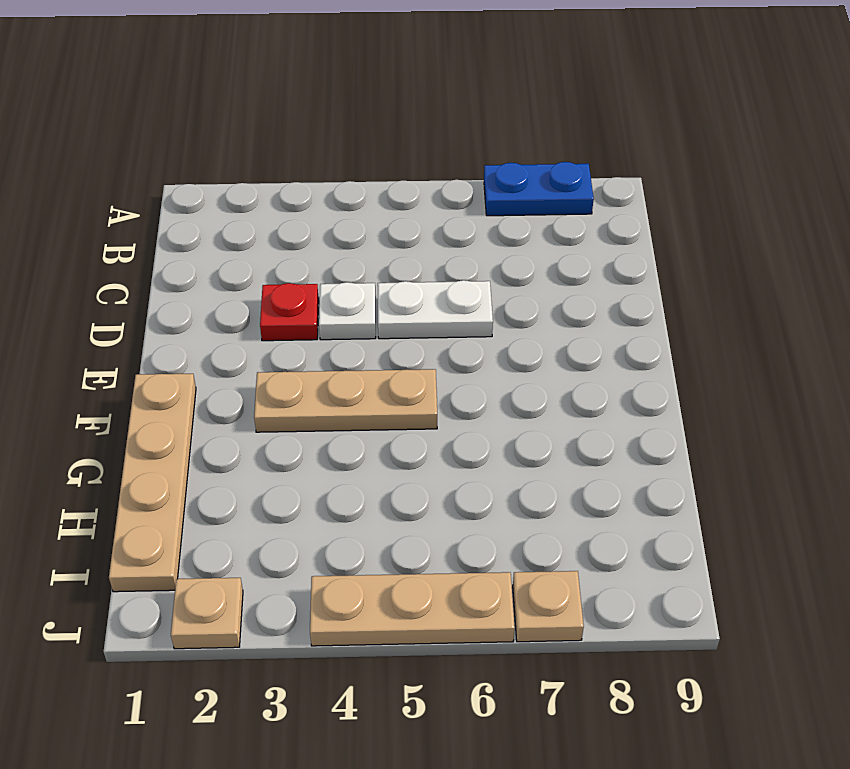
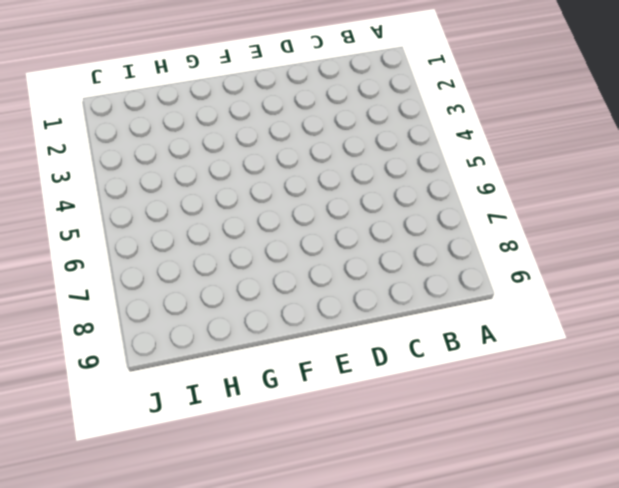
none -> blue plate A7:A8 level 1
none -> red plate D3 level 1

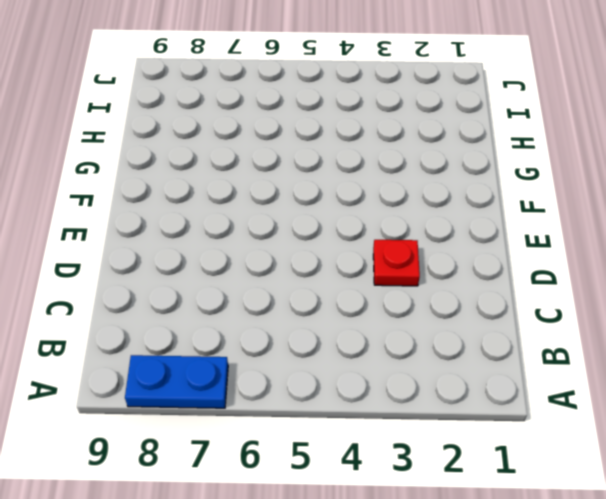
none -> white plate D4 level 1
none -> white plate D5:D6 level 1

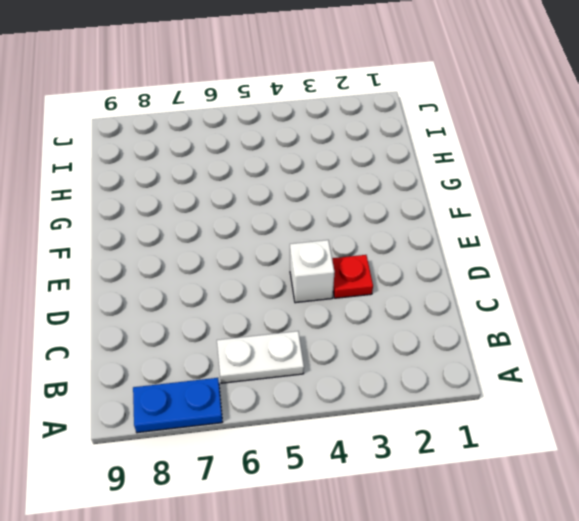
white plate B5:B6 level 1 -> white plate D5:D6 level 1
white brick D4 level 1 -> white plate D4 level 1
none -> tan plate F1:I1 level 1
none -> tan plate F3:F5 level 1

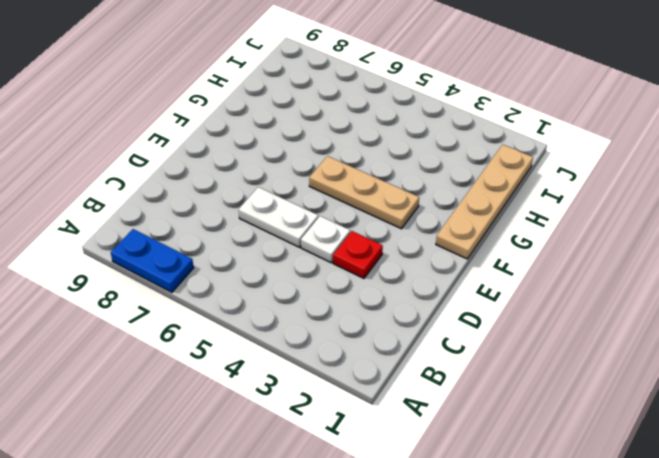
none -> tan plate J2 level 1
none -> tan plate J4:J6 level 1

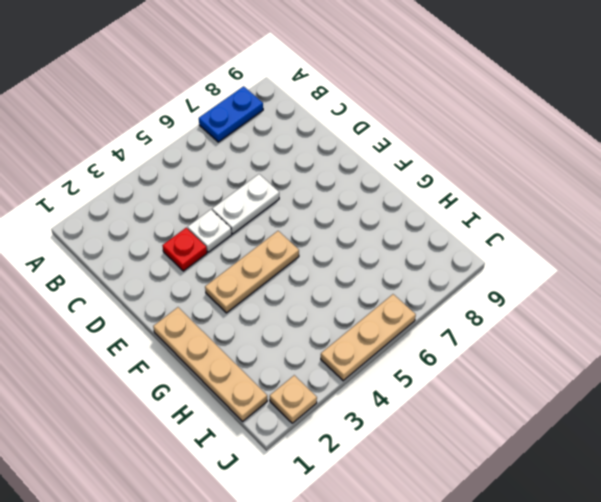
none -> tan plate J7 level 1

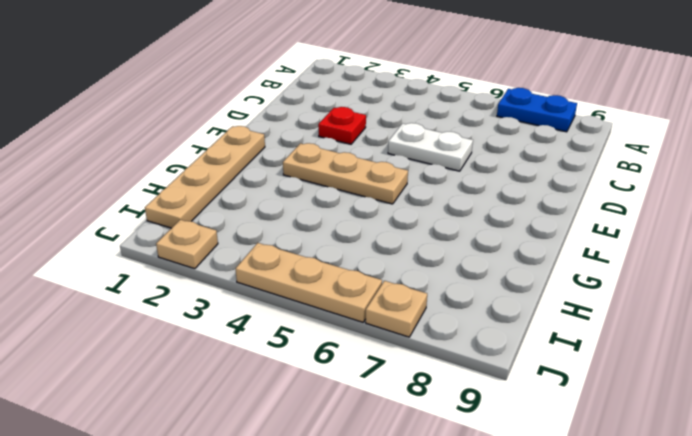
none -> white plate D4 level 1

